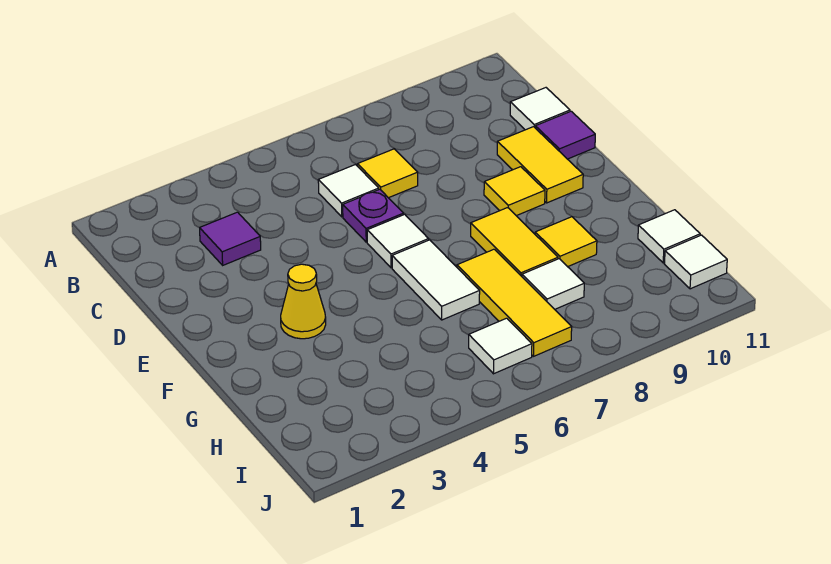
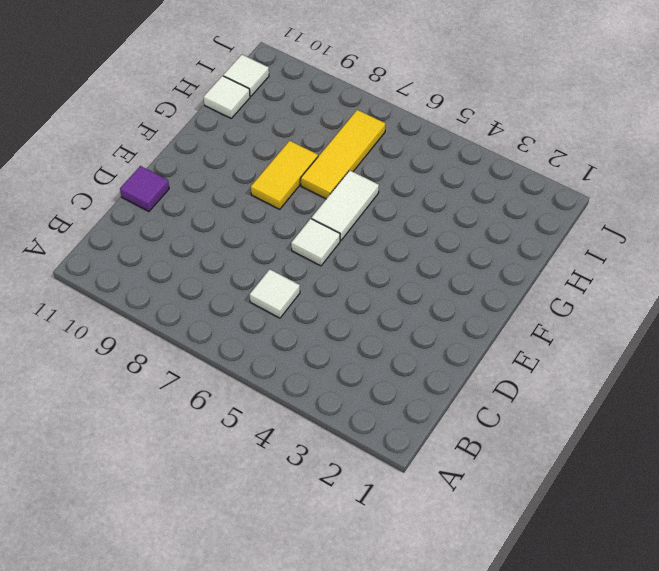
none -> purple tile C3 level 1
none -> yellow tile C7 level 1
none -> white tile C11 level 1

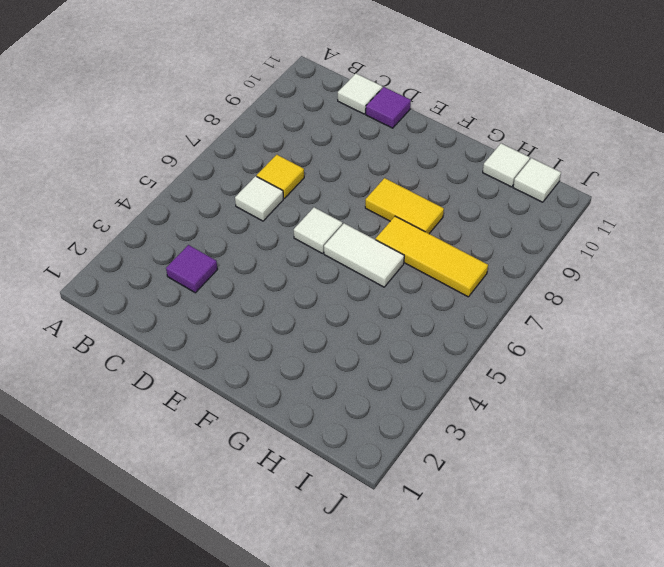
none -> purple plate D6 level 1
none -> yellow tile D10:E10 level 1
none -> yellow tile E9 level 1

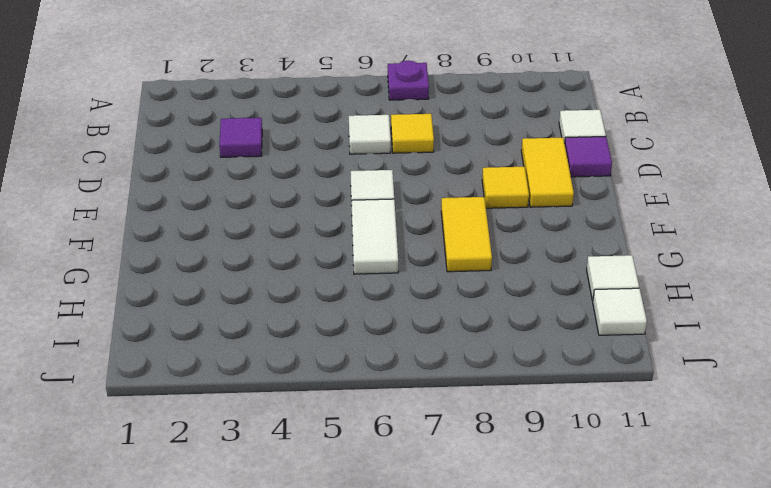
purple plate A7 level 1 -> purple plate D6 level 1
none -> yellow cone F3 level 1
none -> yellow tile G7:I7 level 1
none -> yellow tile G9 level 1

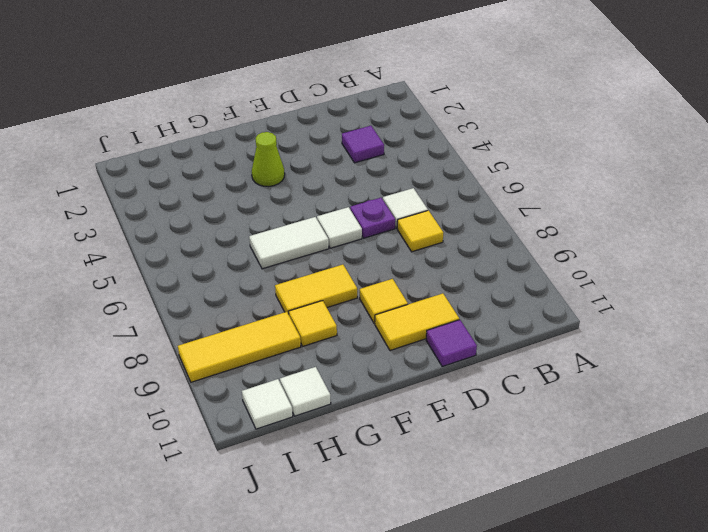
lime cone F3 level 1 -> yellow cone F3 level 1
yellow tile H9:J9 level 1 -> yellow tile G7:I7 level 1
none -> white tile C11 level 1
none -> white tile H8 level 1
none -> white tile I6 level 1

